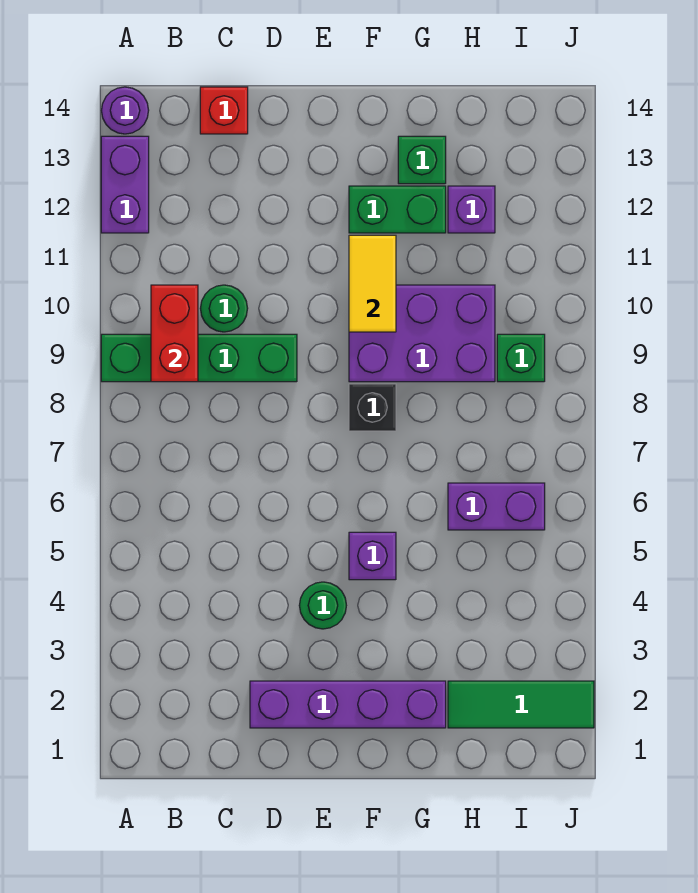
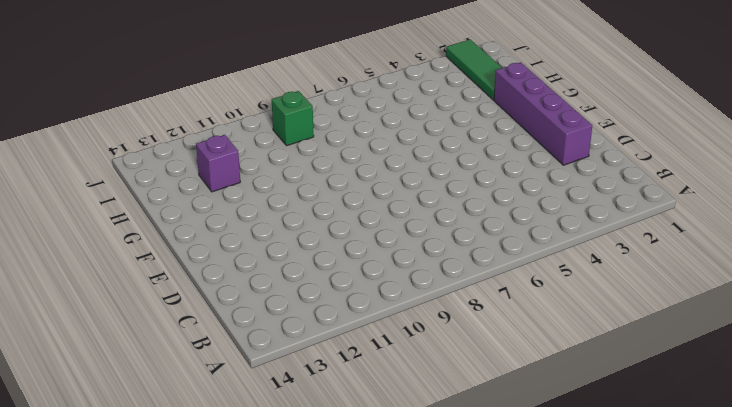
none -> green brick A9:D9 level 1
none -> purple brick A12:A13 level 1
none -> purple round brick A14 level 1

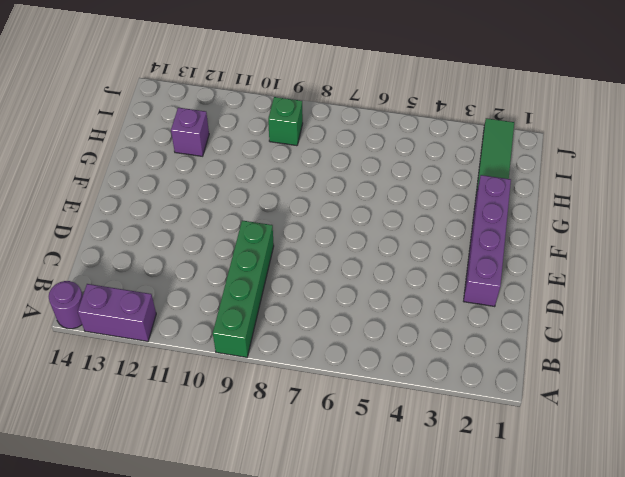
none -> green round brick C10 level 1
none -> red brick C14 level 1
none -> green round brick E4 level 1

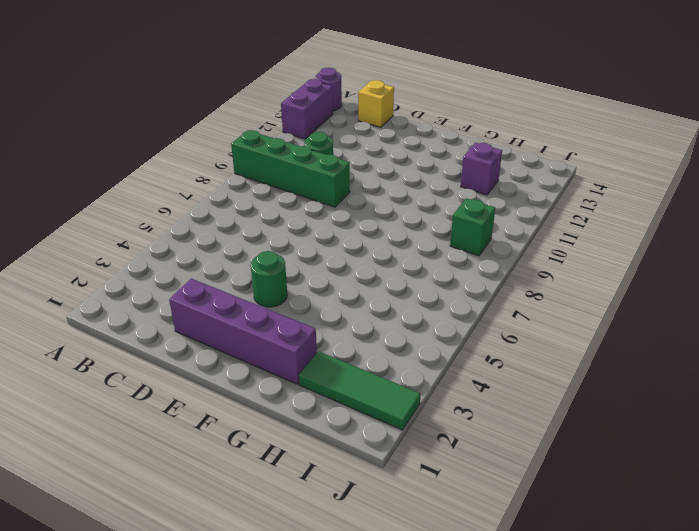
yellow brick C14 level 1 -> red brick C14 level 1
none -> purple brick F5 level 1
none -> black brick F8 level 1
none -> purple brick F9:H10 level 1

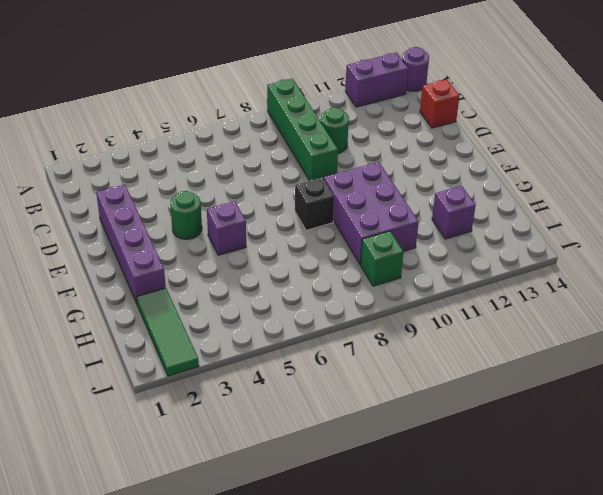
none -> green brick F12:G12 level 1
none -> green brick G13 level 1
none -> purple brick H6:I6 level 1

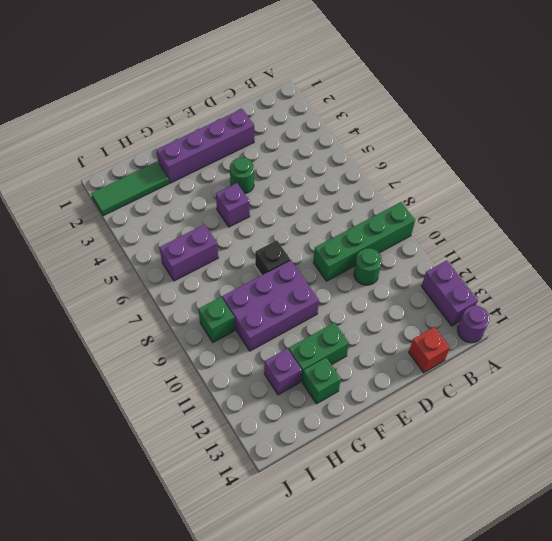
none -> red brick B9:B10 level 2
none -> yellow tile F10:F11 level 2

